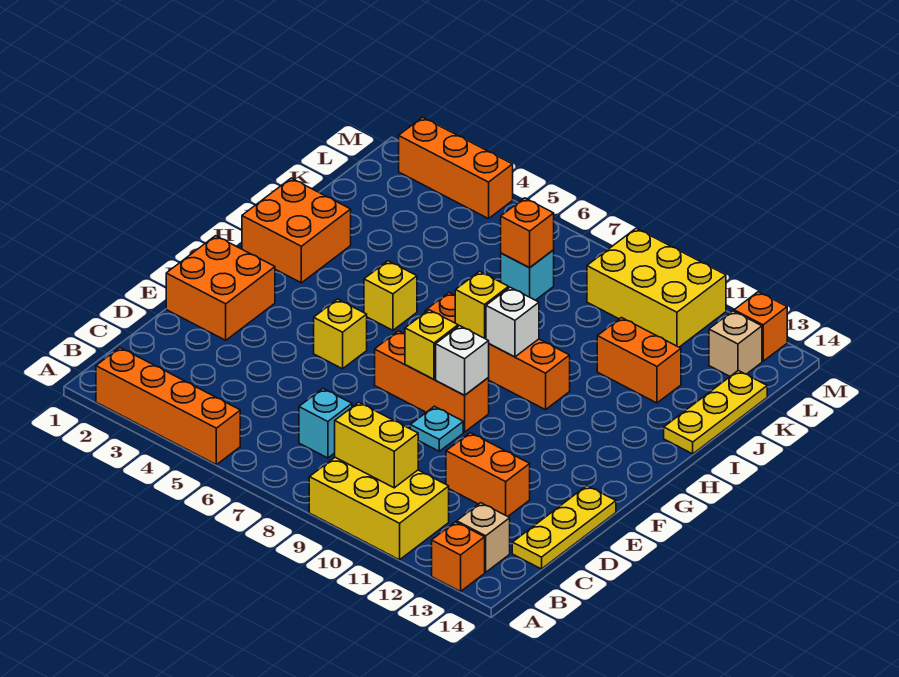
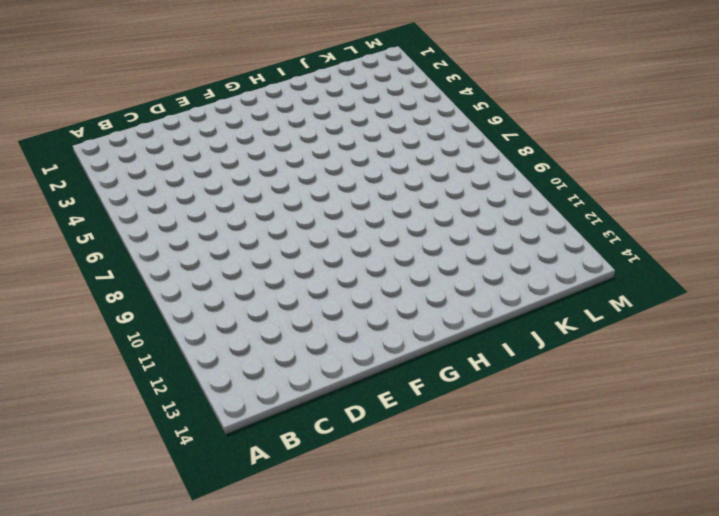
none -> orange brick A2:A5 level 1
none -> yellow brick A9:B11 level 1
none -> orange brick A13 level 1

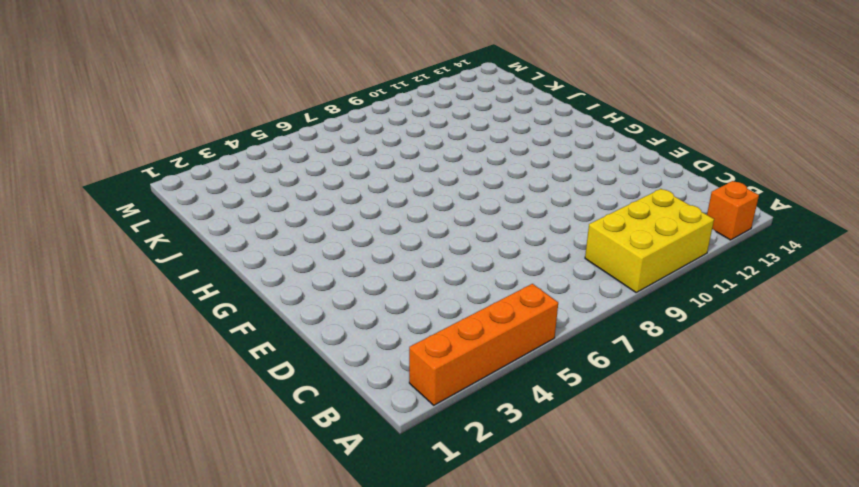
none -> tan brick B13 level 1
none -> cyan brick C7 level 1
none -> yellow plate C14:E14 level 1

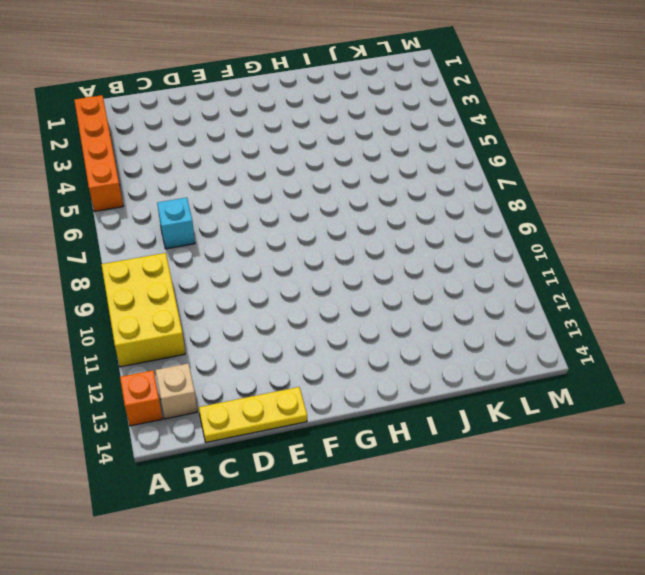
none -> orange brick D11:D12 level 1
none -> orange brick E1:F2 level 1
none -> cyan plate E9 level 1

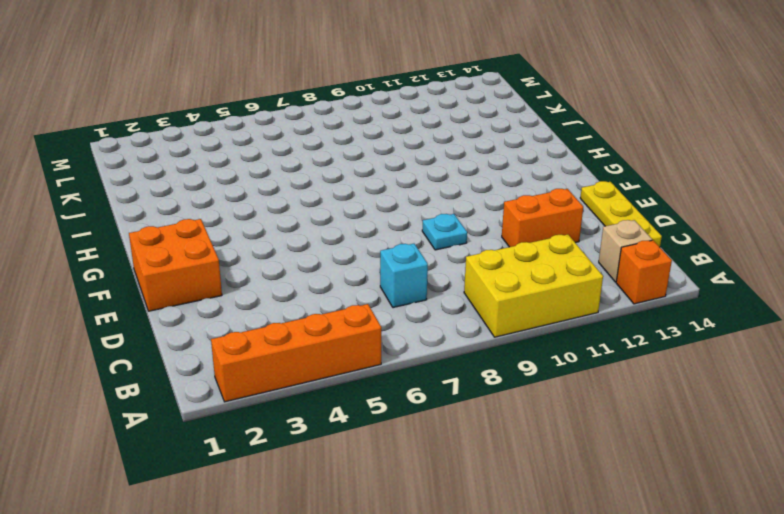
none -> yellow brick F5 level 1
none -> orange brick F7:F9 level 1
none -> orange brick H1:I2 level 1

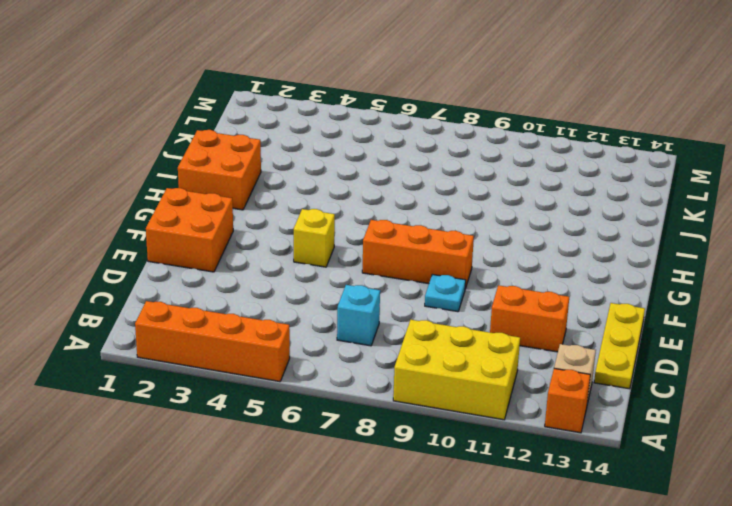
none -> yellow brick H5 level 1
none -> orange brick H7:H10 level 1
none -> yellow plate I14:K14 level 1

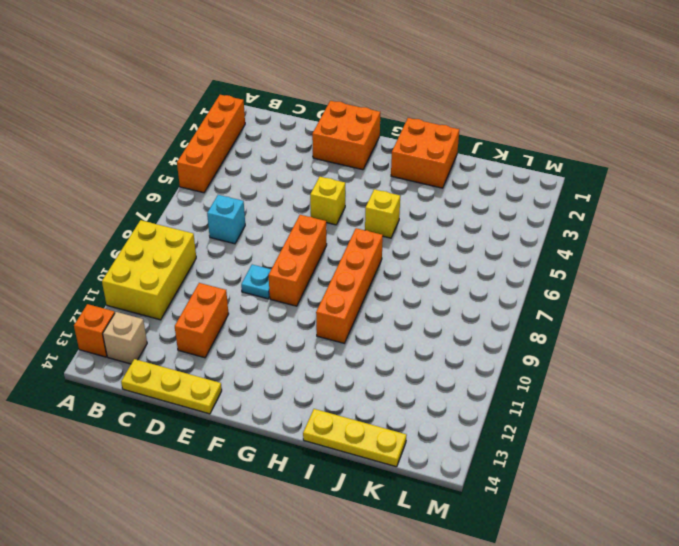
none -> orange brick J11:J12 level 1
none -> cyan brick K7 level 1
none -> yellow brick L9:M11 level 1

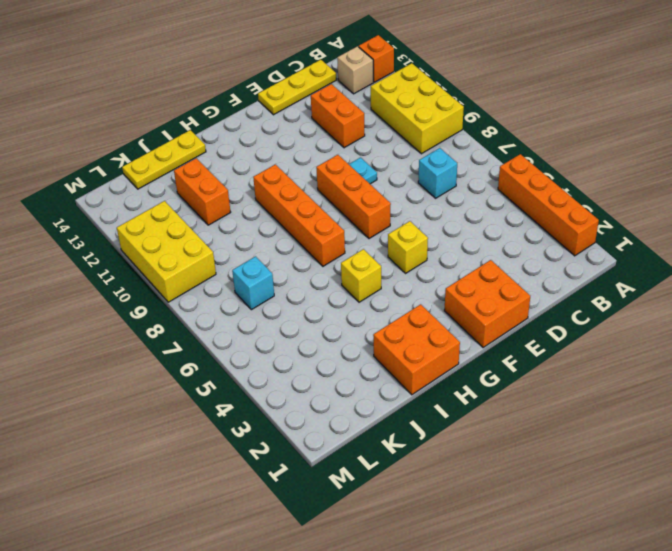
none -> tan brick L13 level 1
none -> orange brick M2:M4 level 1
none -> orange brick M13 level 1

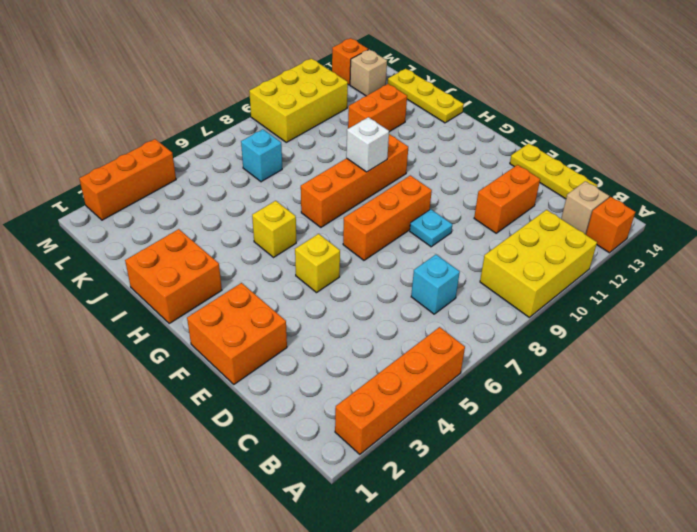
none -> yellow brick B9:B10 level 2
none -> yellow brick F8 level 2
none -> white brick F9 level 2

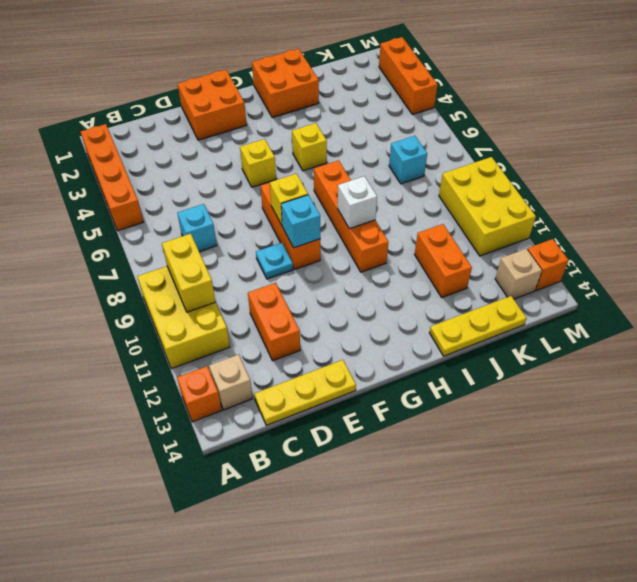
cyan brick F9 level 2 -> white brick F9 level 2
none -> yellow brick H8 level 2
none -> orange brick K7 level 2

